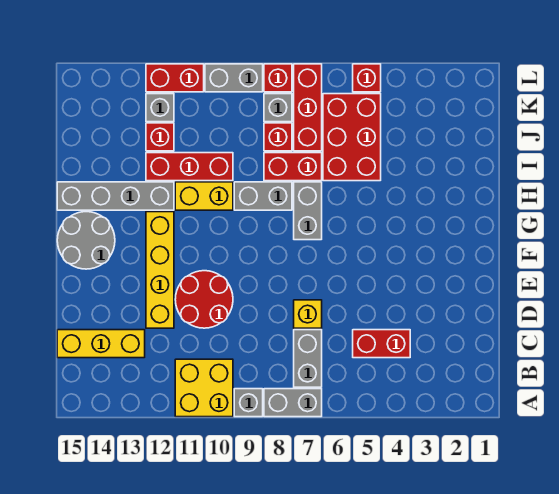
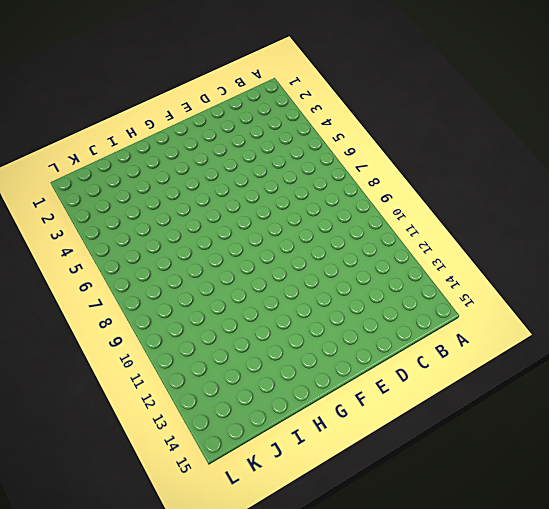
none -> grey brick A7:A8 level 1
none -> grey brick A9 level 1
none -> yellow brick A10:B11 level 1

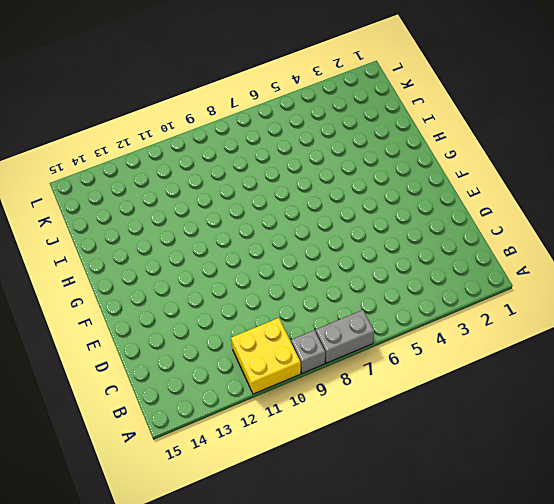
none -> grey brick B7:C7 level 1
none -> red brick C4:C5 level 1
none -> yellow brick C13:C15 level 1

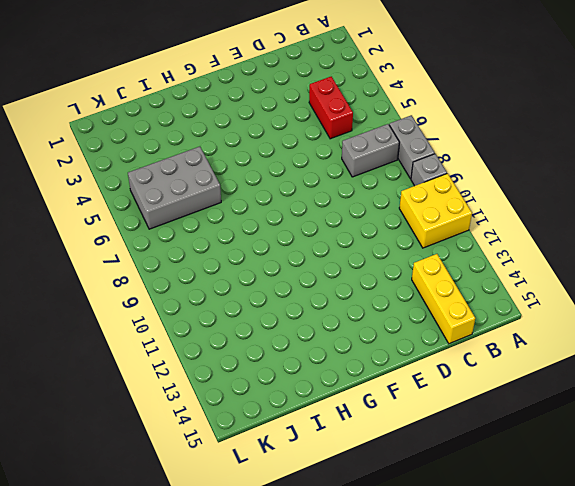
grey brick I5:K6 level 1 -> red brick I5:K6 level 1
none -> yellow brick D7 level 1
none -> red round brick D10:E11 level 1
none -> yellow brick D12:G12 level 1

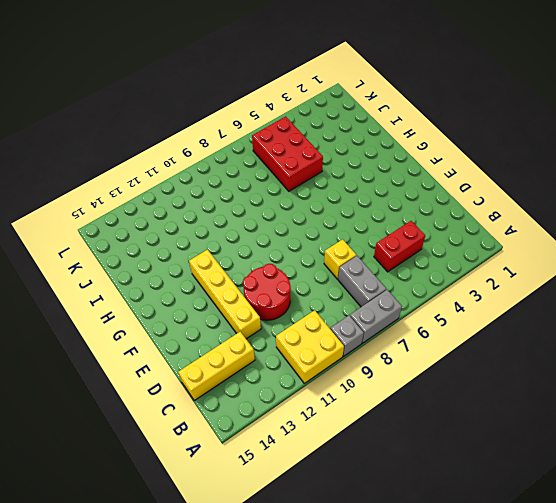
none -> grey round brick F14:G15 level 1
none -> grey brick G7:H7 level 1
none -> grey brick H8:H9 level 1

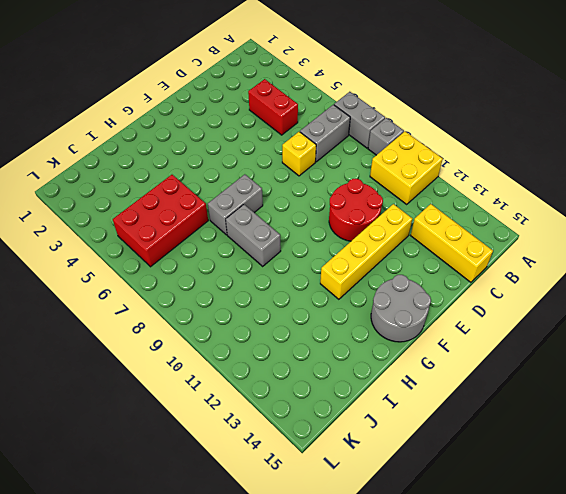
none -> yellow brick H10:H11 level 1
none -> grey brick H12:H15 level 1
none -> red brick I7:I8 level 1

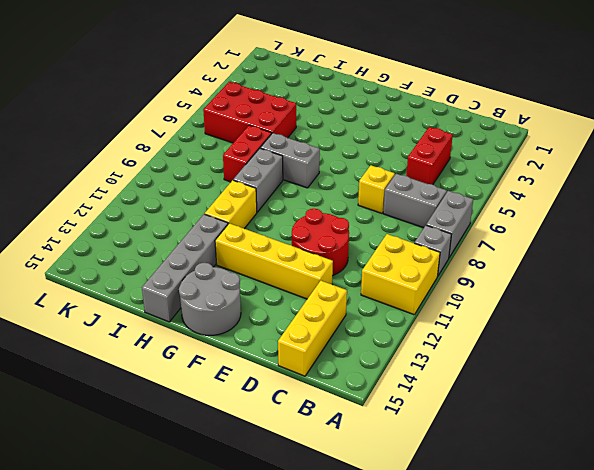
none -> red brick I10:I12 level 1
none -> red brick J7:L7 level 1
none -> red brick J8 level 1

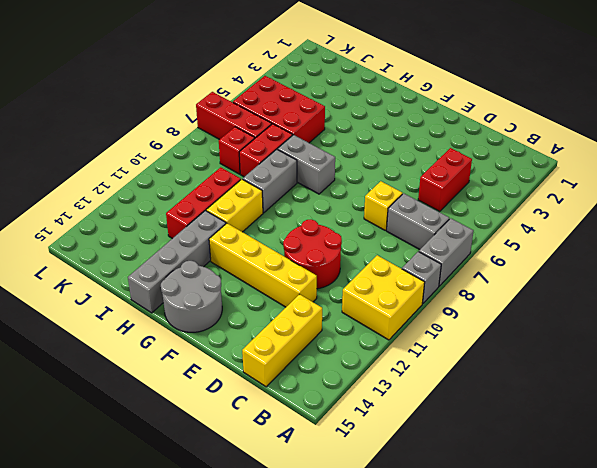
none -> red brick J12 level 1
none -> grey brick K8 level 1
none -> grey brick K12 level 1

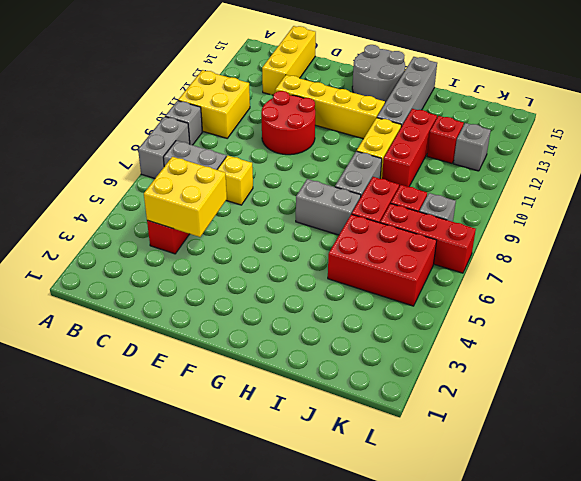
yellow brick C4:D5 level 2 -> none
none -> red brick L5 level 1
none -> red brick L8 level 1
none -> grey brick L9:L10 level 1

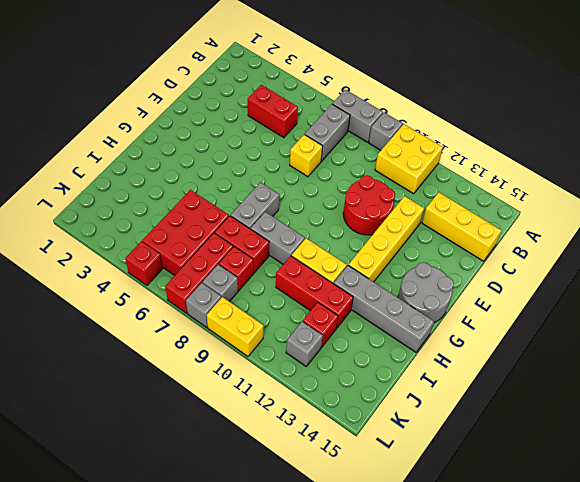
grey brick L8 level 1 -> red brick L8 level 1
yellow brick L9:L10 level 1 -> grey brick L9:L10 level 1
none -> red brick L11:L12 level 1

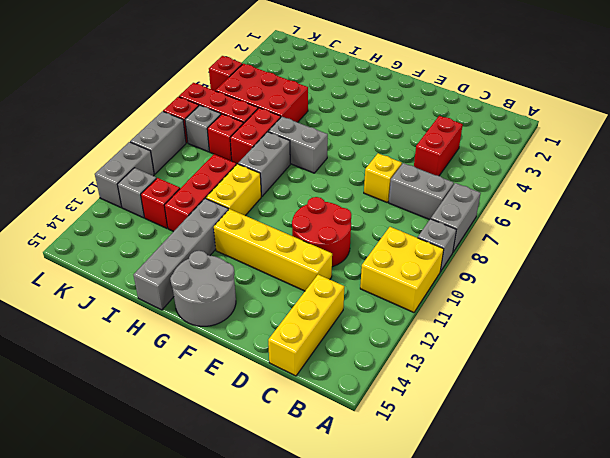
grey brick L11:L12 level 1 -> red brick L11:L12 level 1

